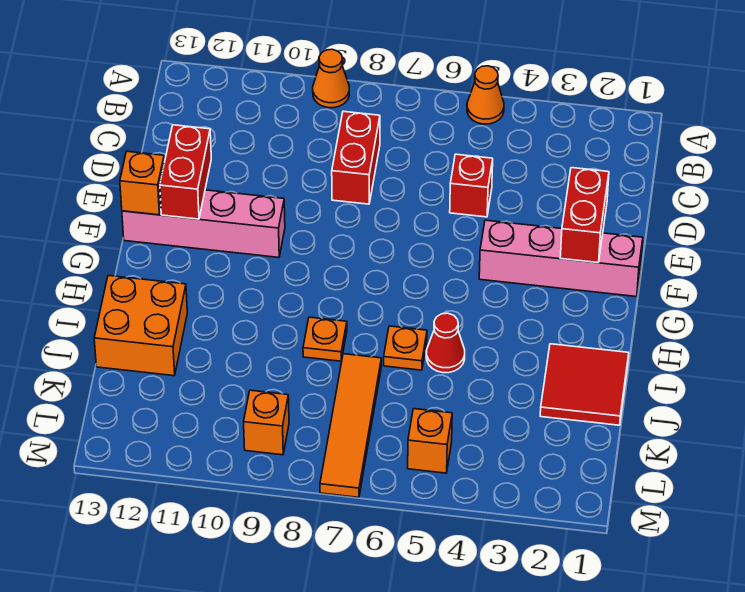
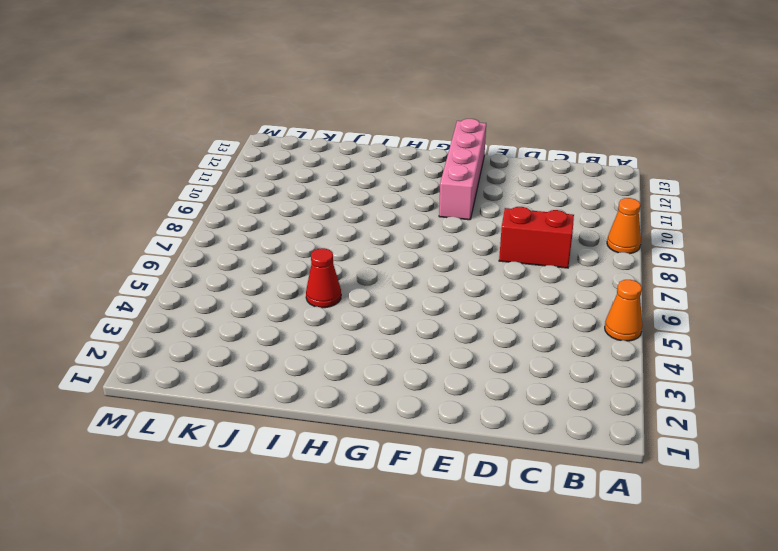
none -> red brick D5 level 1
none -> pink brick F1:F4 level 1
none -> red tile I1:J2 level 1

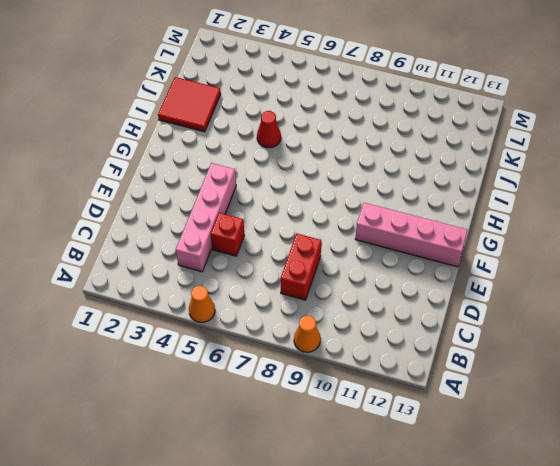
pink brick C4:F4 level 1 -> pink brick F1:F4 level 1
none -> orange plate I6 level 1
none -> orange plate I8 level 1
none -> orange brick I12:J13 level 1

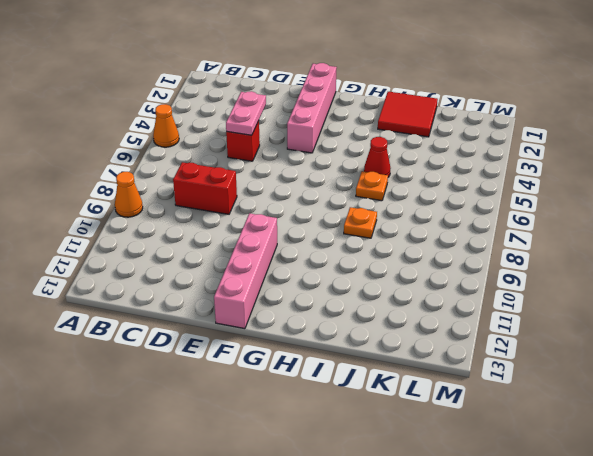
pink plate D4:D5 level 2 -> none
none -> orange brick I12:J13 level 1
none -> orange tile J7:M7 level 1
none -> orange brick L5 level 1

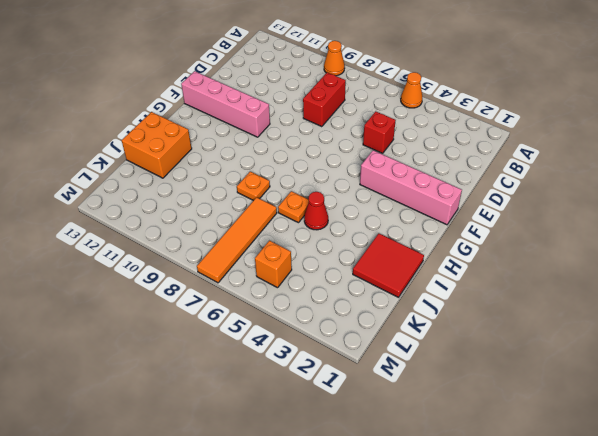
none -> orange brick L9 level 1
none -> red brick E2:F2 level 2
none -> red brick E12:F12 level 2

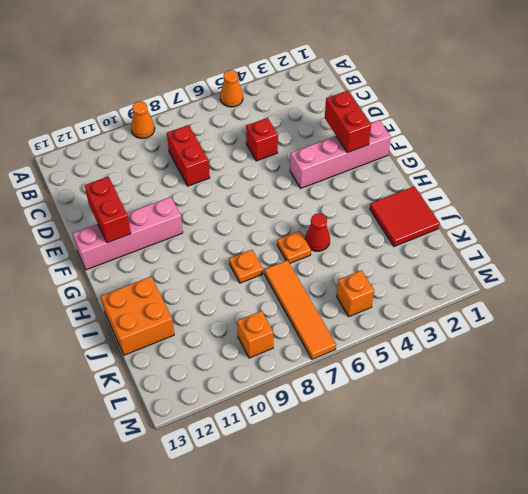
none -> orange brick F13 level 2

